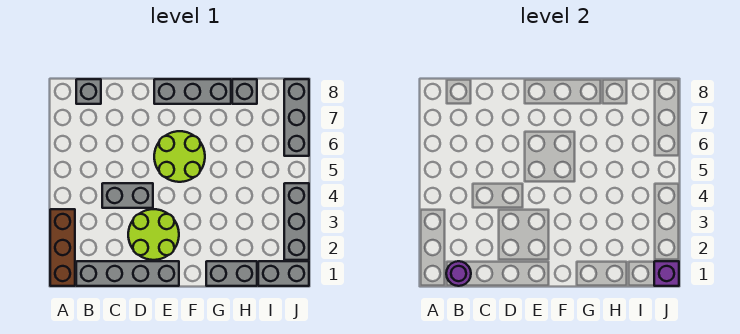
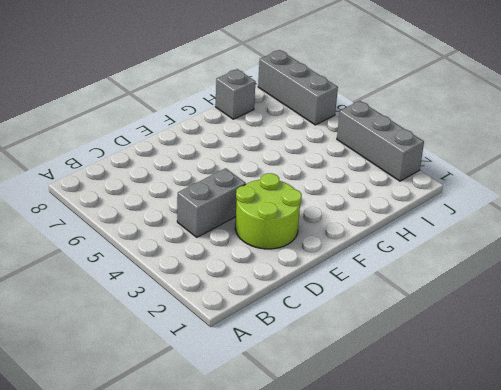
none -> brown brick A1:A3 level 1
none -> grey brick B1:E1 level 1
none -> grey brick B8 level 1

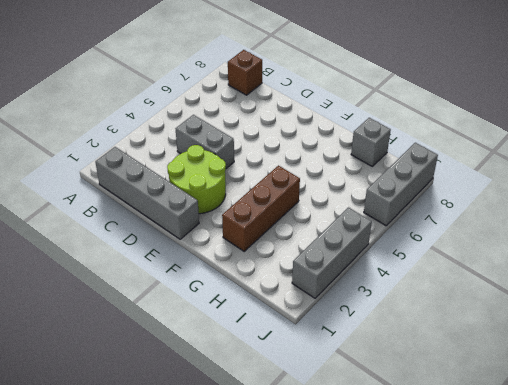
brown brick B8 level 1 -> grey brick B8 level 1
brown brick G2:G4 level 1 -> brown brick A1:A3 level 1
none -> lime round brick E5:F6 level 1
none -> grey brick E8:G8 level 1
none -> grey brick G1:H1 level 1

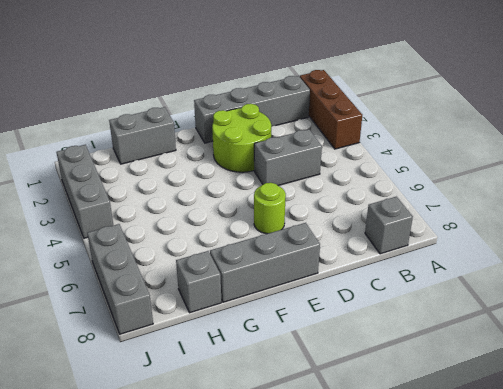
lime round brick E6 level 1 -> lime round brick E5:F6 level 1
none -> grey brick I1:J1 level 1
none -> purple round brick B1 level 2
none -> purple brick J1 level 2

